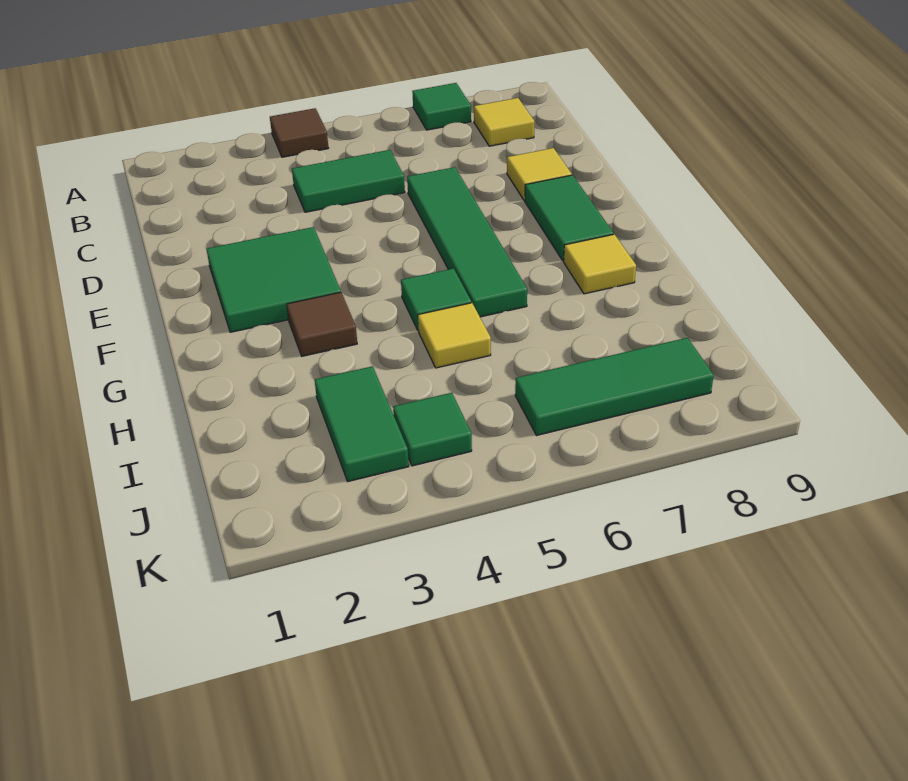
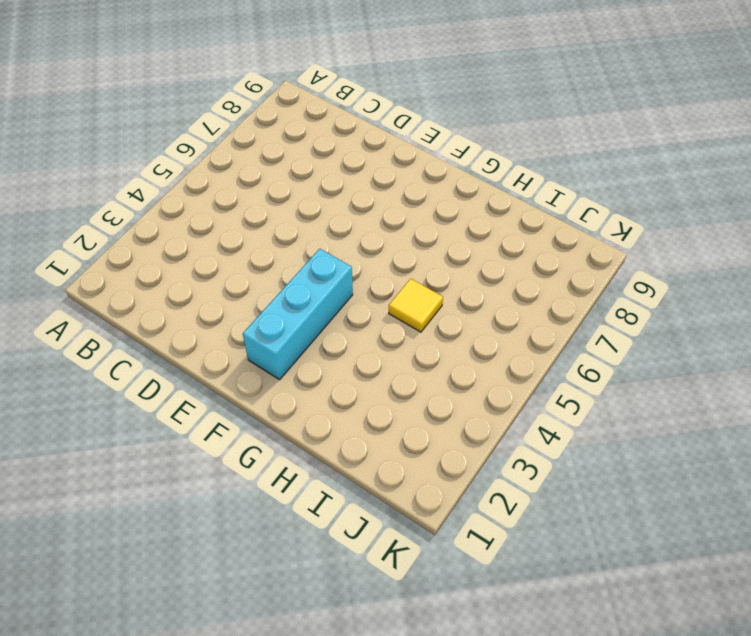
cyan brick F2:F4 level 1 -> green tile E2:F3 level 1
none -> brown tile A4 level 1
none -> green tile A7 level 1
none -> yellow tile B8 level 1

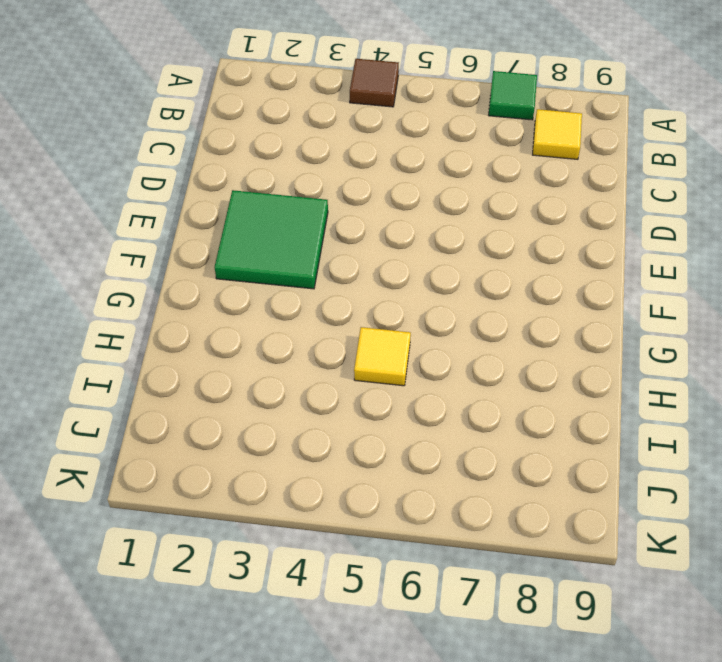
none -> green tile C4:C5 level 1
none -> green tile D6:G6 level 1
none -> yellow tile D8 level 1

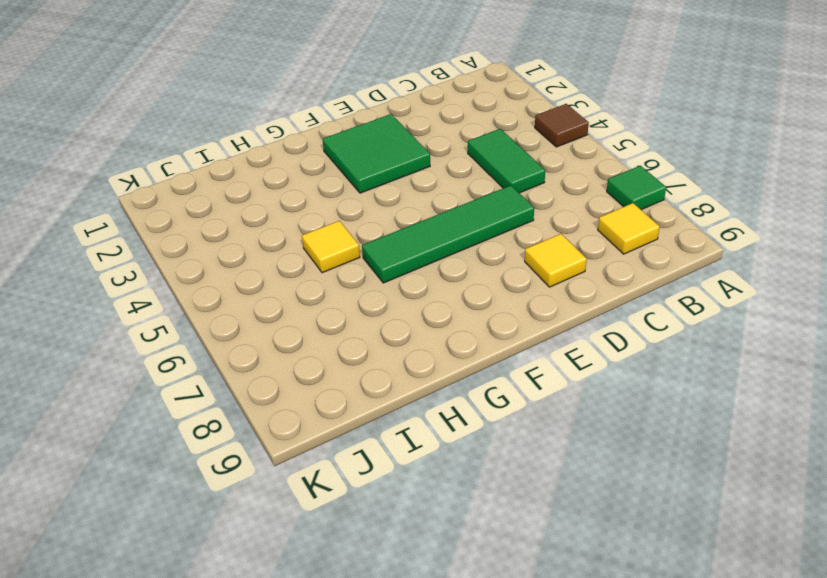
none -> green tile E8:F8 level 1
none -> brown tile G3 level 1
none -> green tile G5 level 1

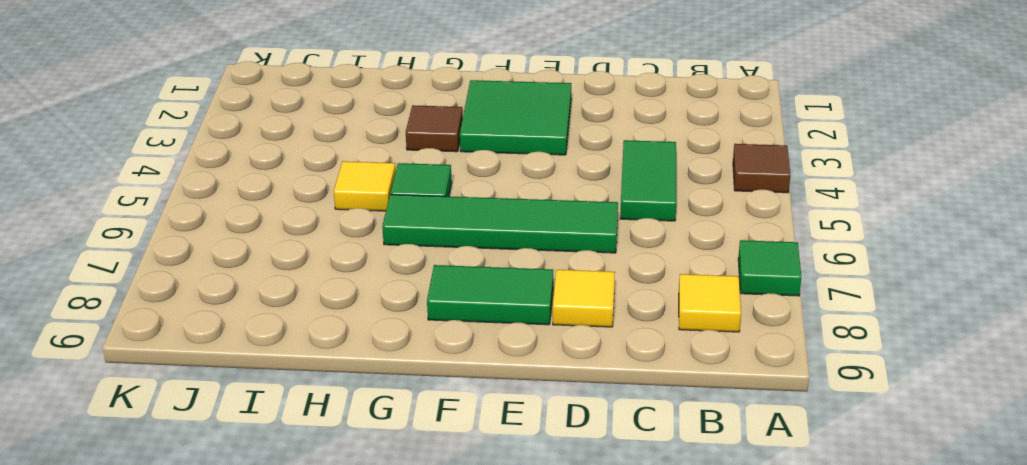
none -> yellow tile G8 level 1
none -> green tile I3:J3 level 1
none -> green tile J4 level 1

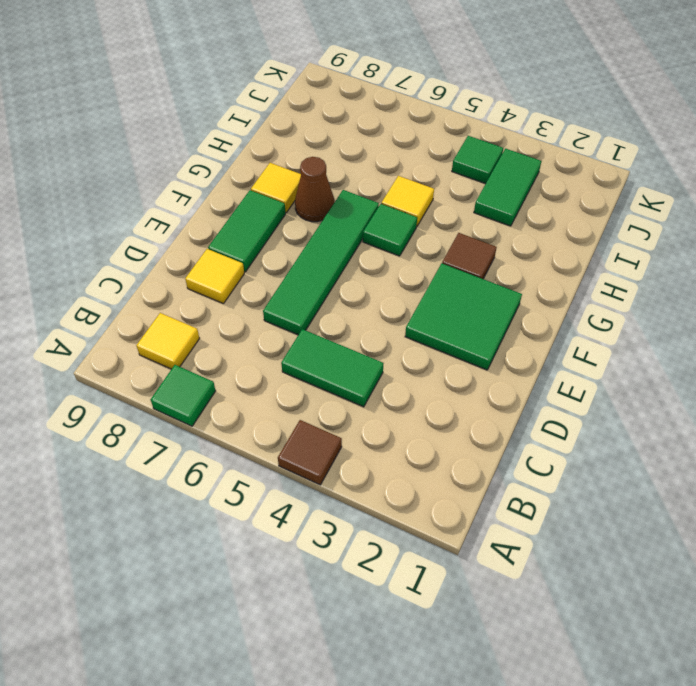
brown cone G7 level 1 -> none
none -> green tile J6:J8 level 1

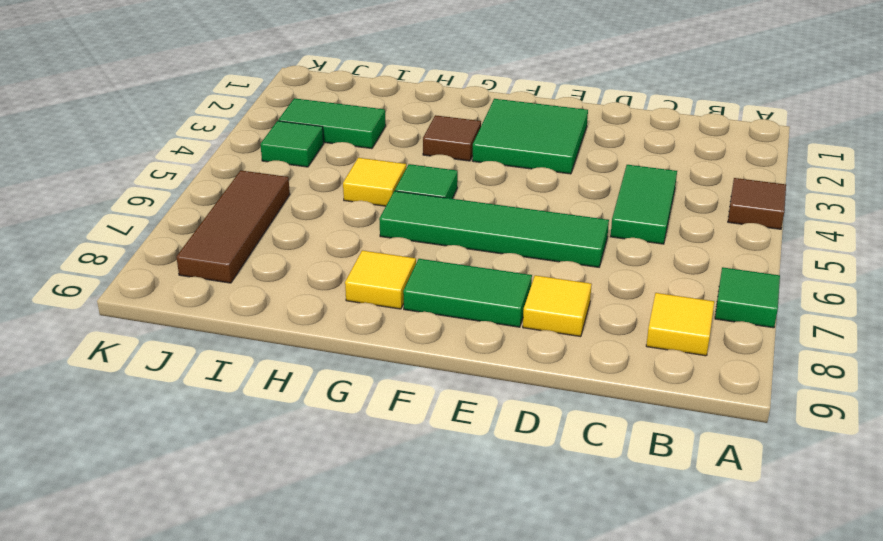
brown tile J6:J8 level 1 -> green tile J6:J8 level 1

